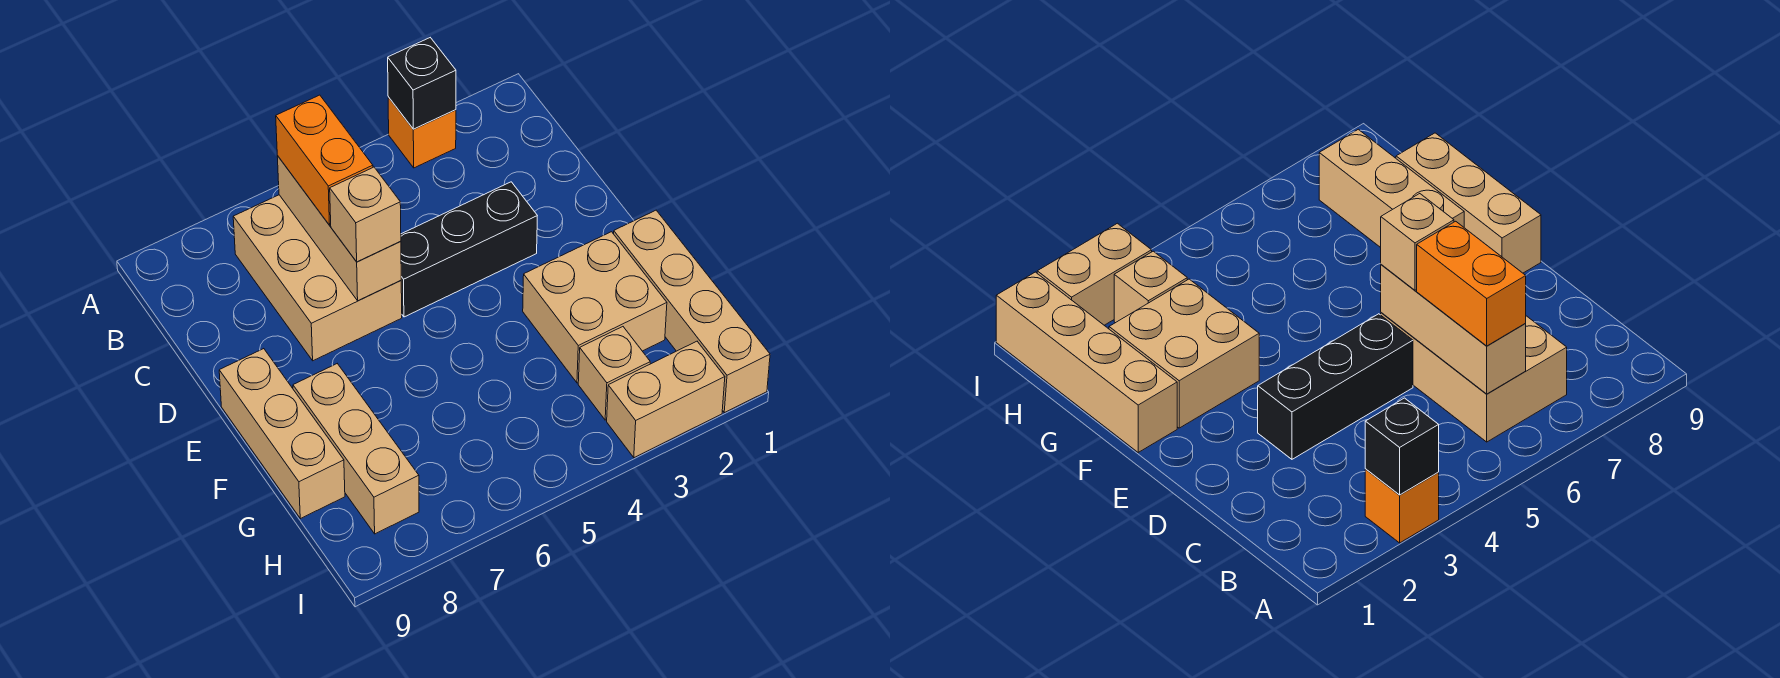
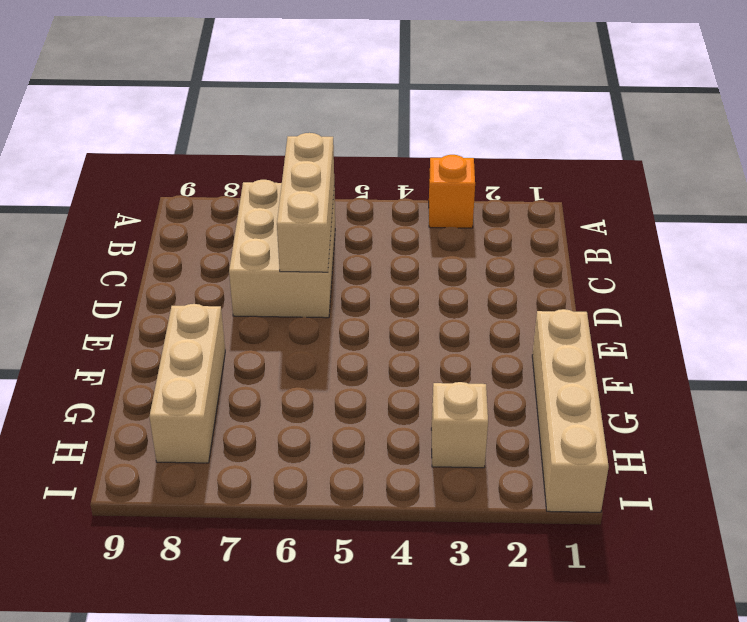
none -> black brick D3:D5 level 1
none -> tan brick E9:G9 level 1
none -> tan brick F2:G3 level 1

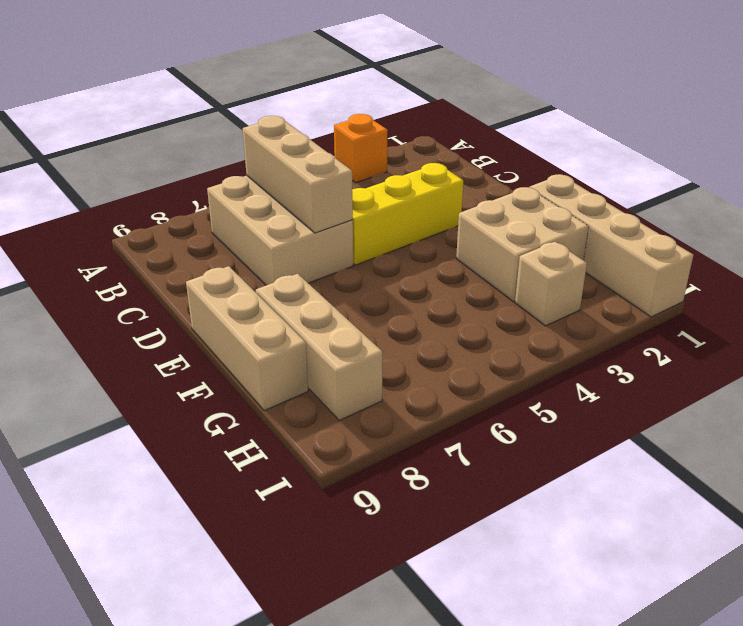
yellow brick D3:D5 level 1 -> black brick D3:D5 level 1
none -> tan brick I2:I3 level 1
none -> black brick A3 level 2
none -> orange brick B6:C6 level 3

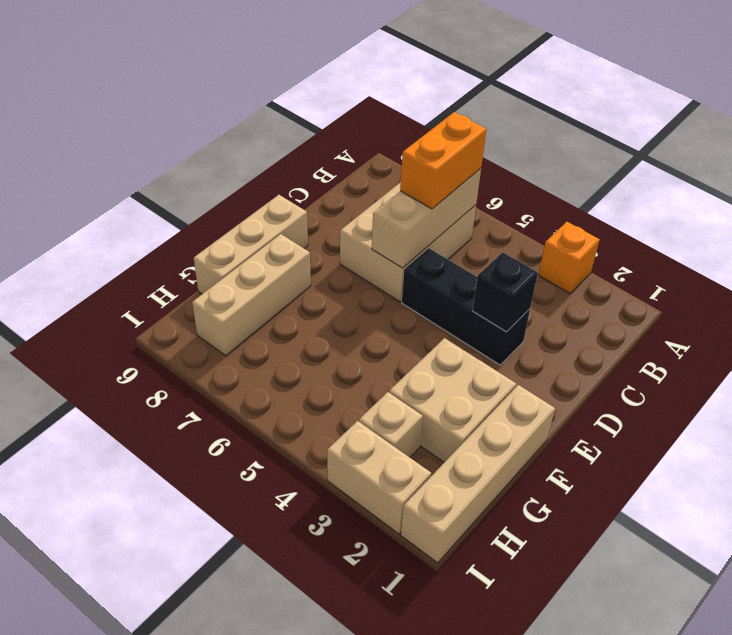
black brick D3 level 2 -> black brick A3 level 2
none -> tan brick D6 level 3

